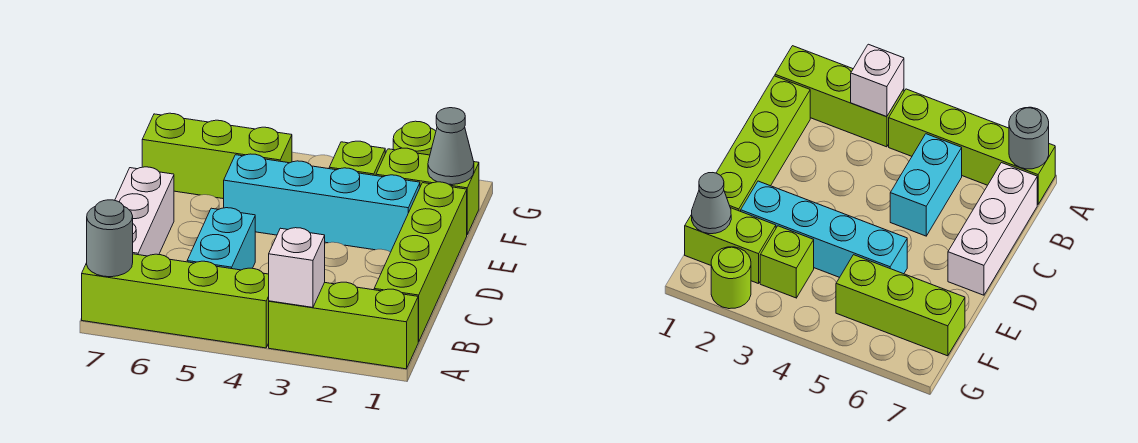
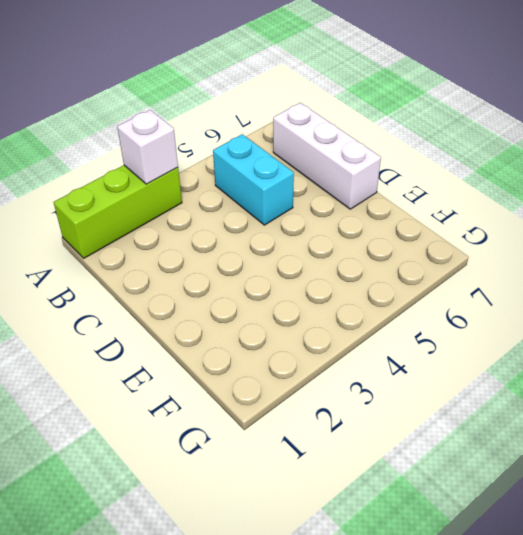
none -> lime brick A4:A7 level 1
none -> lime brick B1:E1 level 1
none -> cyan brick E2:E5 level 1

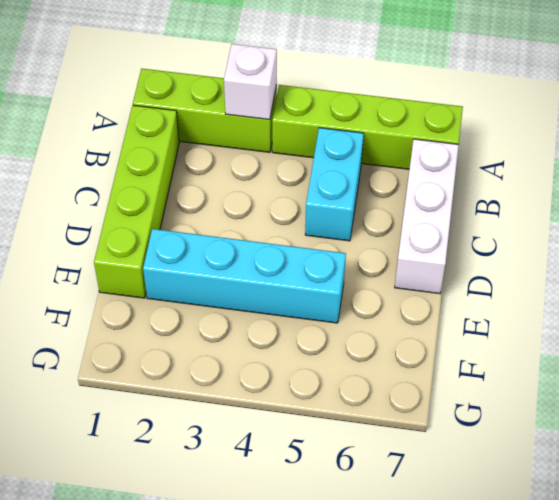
none -> lime brick F1:F2 level 1
none -> lime brick F3 level 1
none -> lime brick F5:F7 level 1

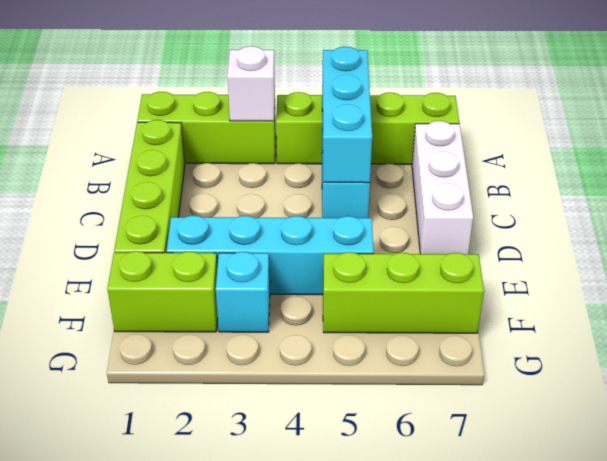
cyan brick A5:C5 level 2 -> none
cyan brick F3 level 1 -> lime brick F3 level 1
none -> lime round brick G2 level 1
none -> grey round brick A7 level 2
none -> grey cone F1 level 2

